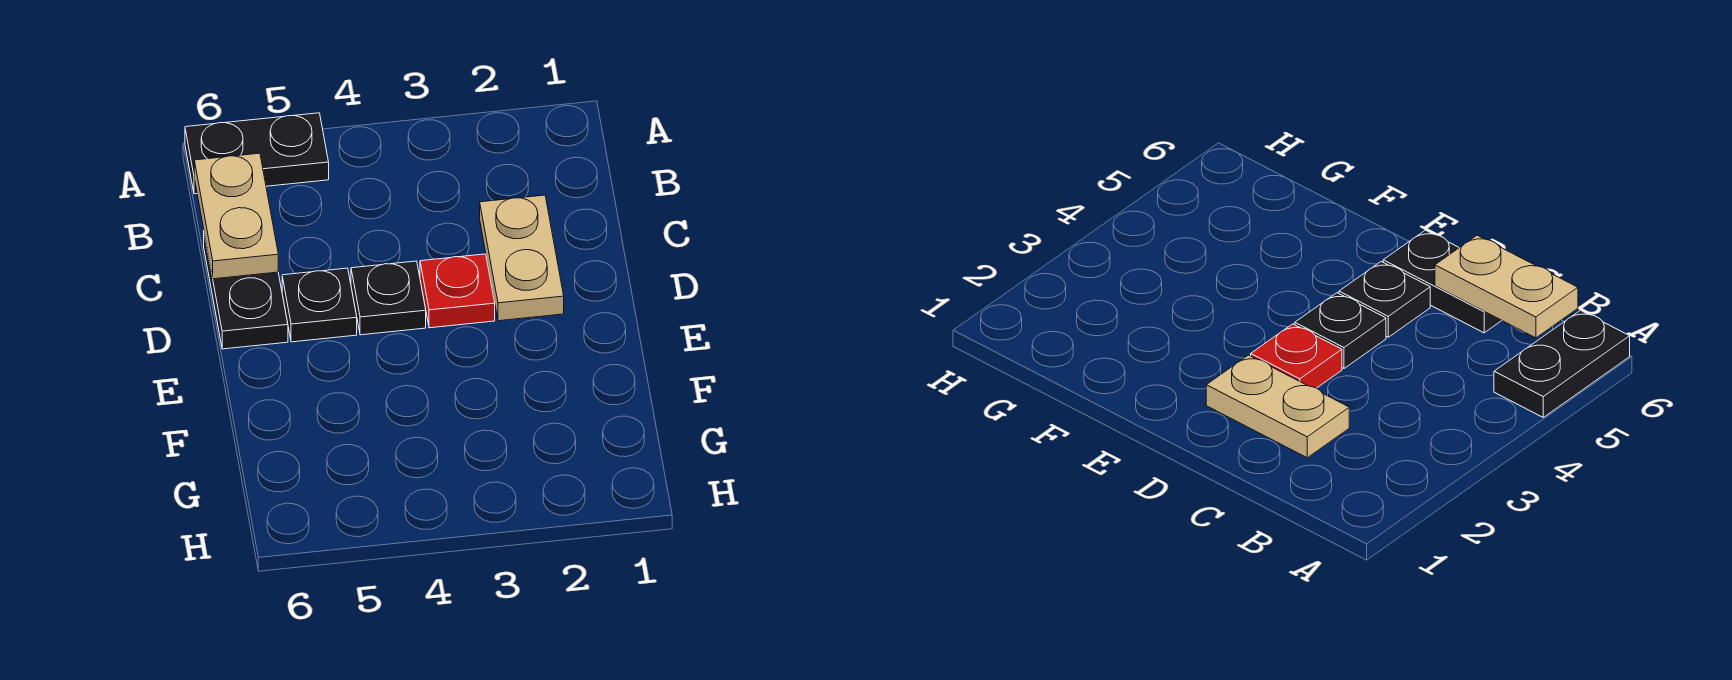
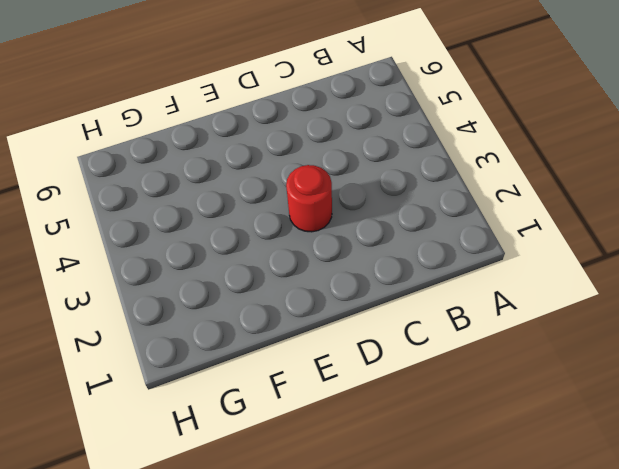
red round brick D3 level 1 -> red plate D3 level 1
none -> black plate A5:A6 level 1
none -> tan plate C2:D2 level 1

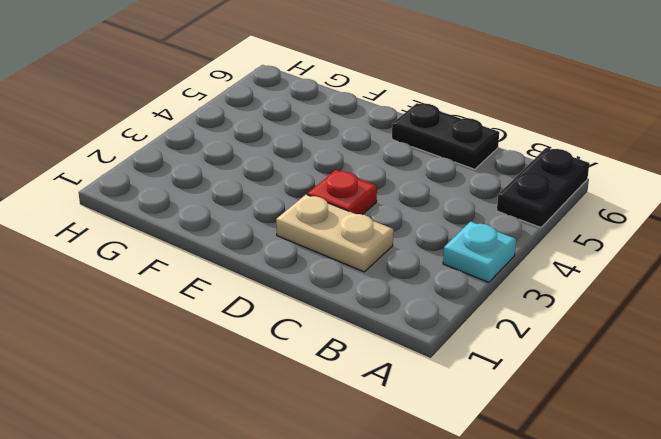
cyan plate A3 level 1 -> none
none -> black plate D4 level 1
none -> black plate D5 level 1

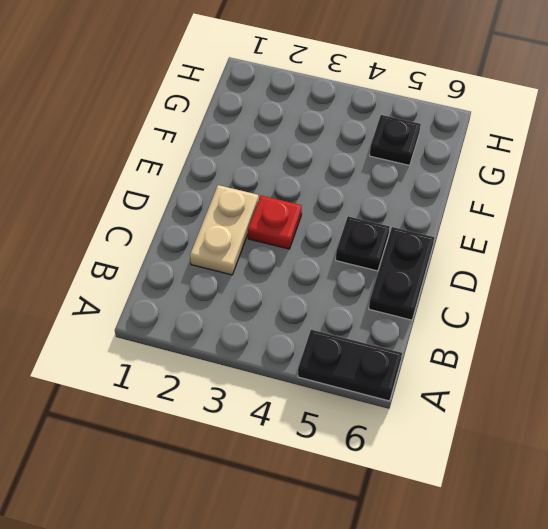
black plate G5 level 1 -> black plate D4 level 1
none -> tan plate B6:C6 level 2

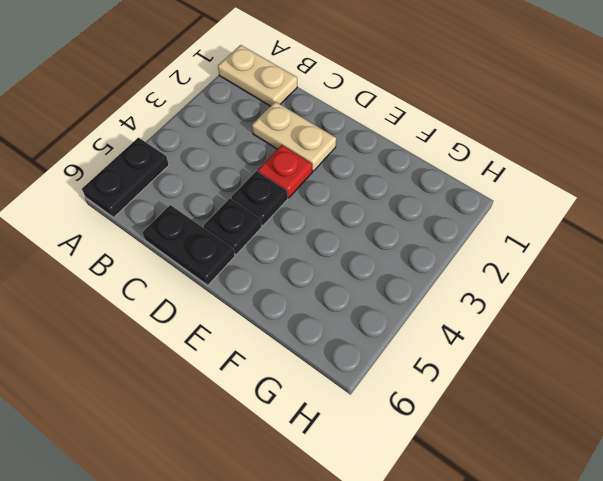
tan plate A1:B1 level 1 -> tan plate B6:C6 level 2

